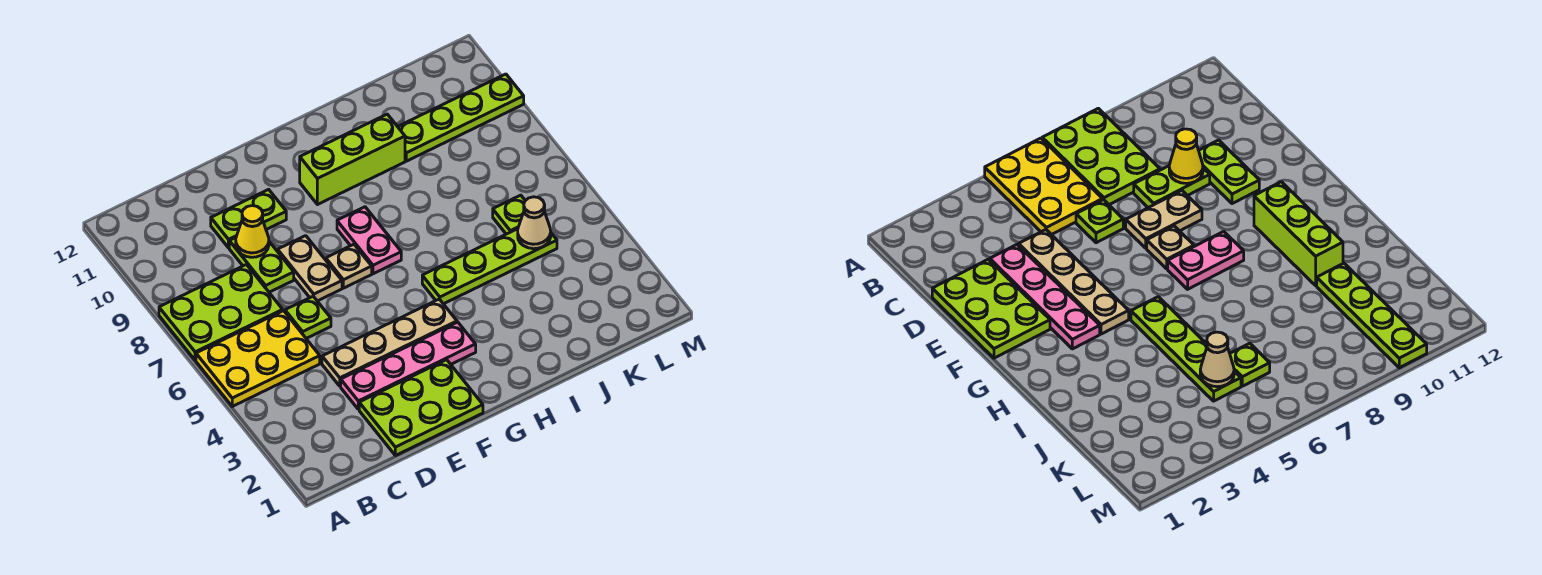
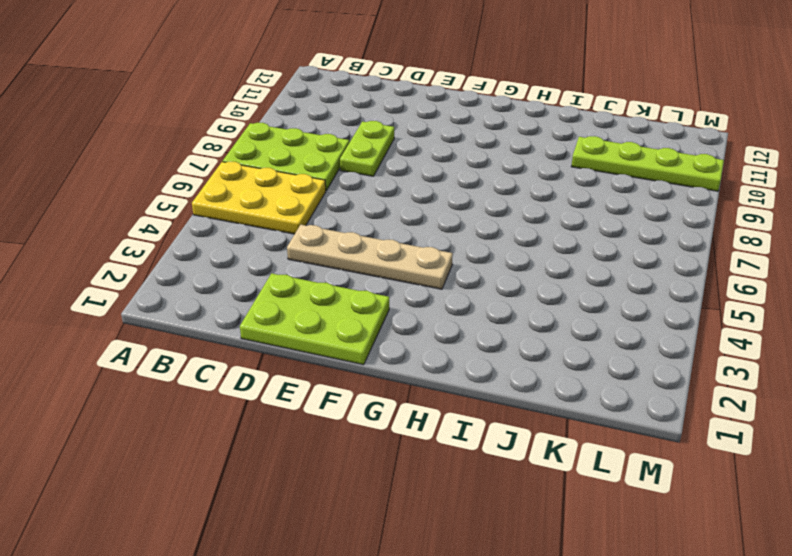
none -> pink plate D3:G3 level 1
none -> lime plate D6 level 1
none -> lime plate D10:E10 level 1

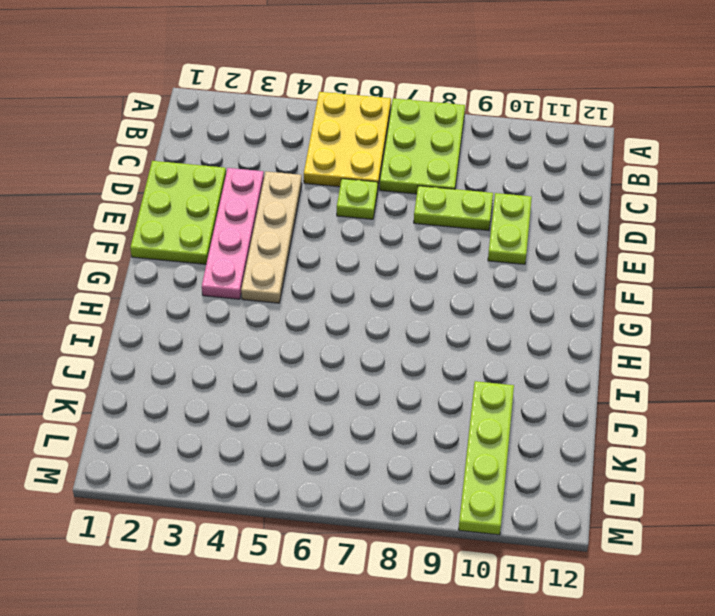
none -> tan plate E7:E8 level 1
none -> tan plate F7 level 1
none -> pink plate G7:G8 level 1

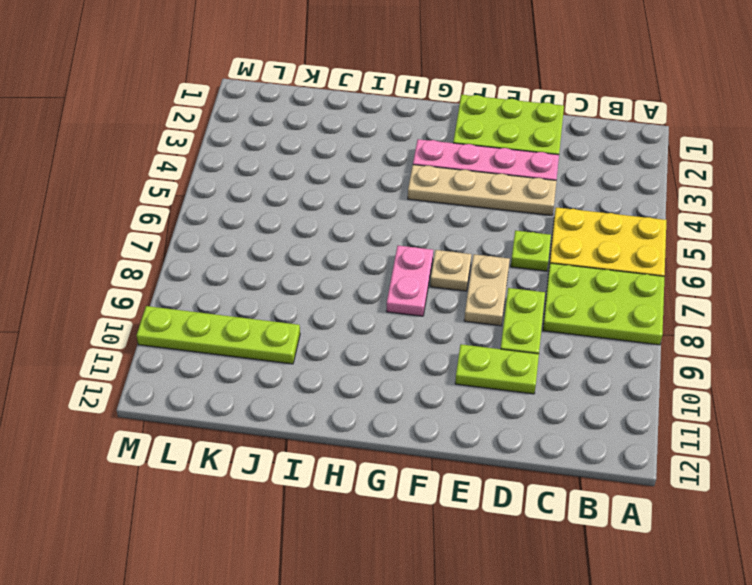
none -> lime brick G10:I10 level 1
none -> lime plate H5:K5 level 1
none -> lime plate K6 level 1

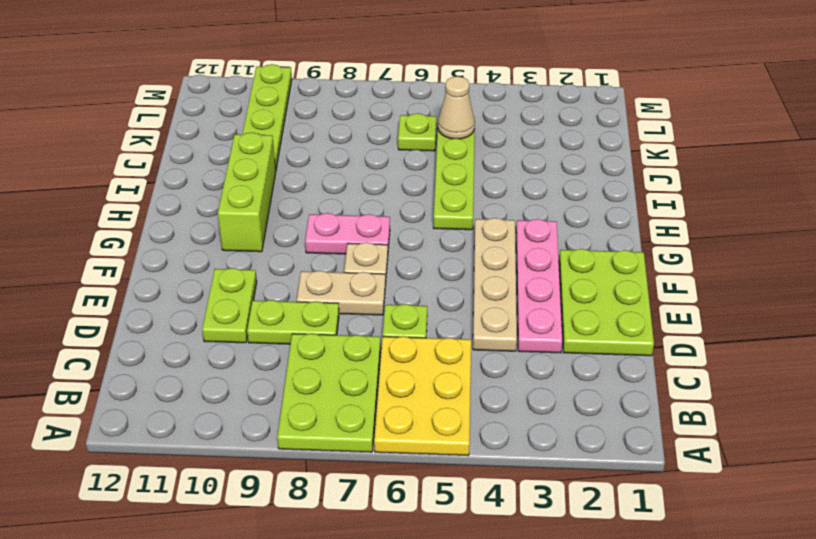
none -> yellow cone D9 level 2

